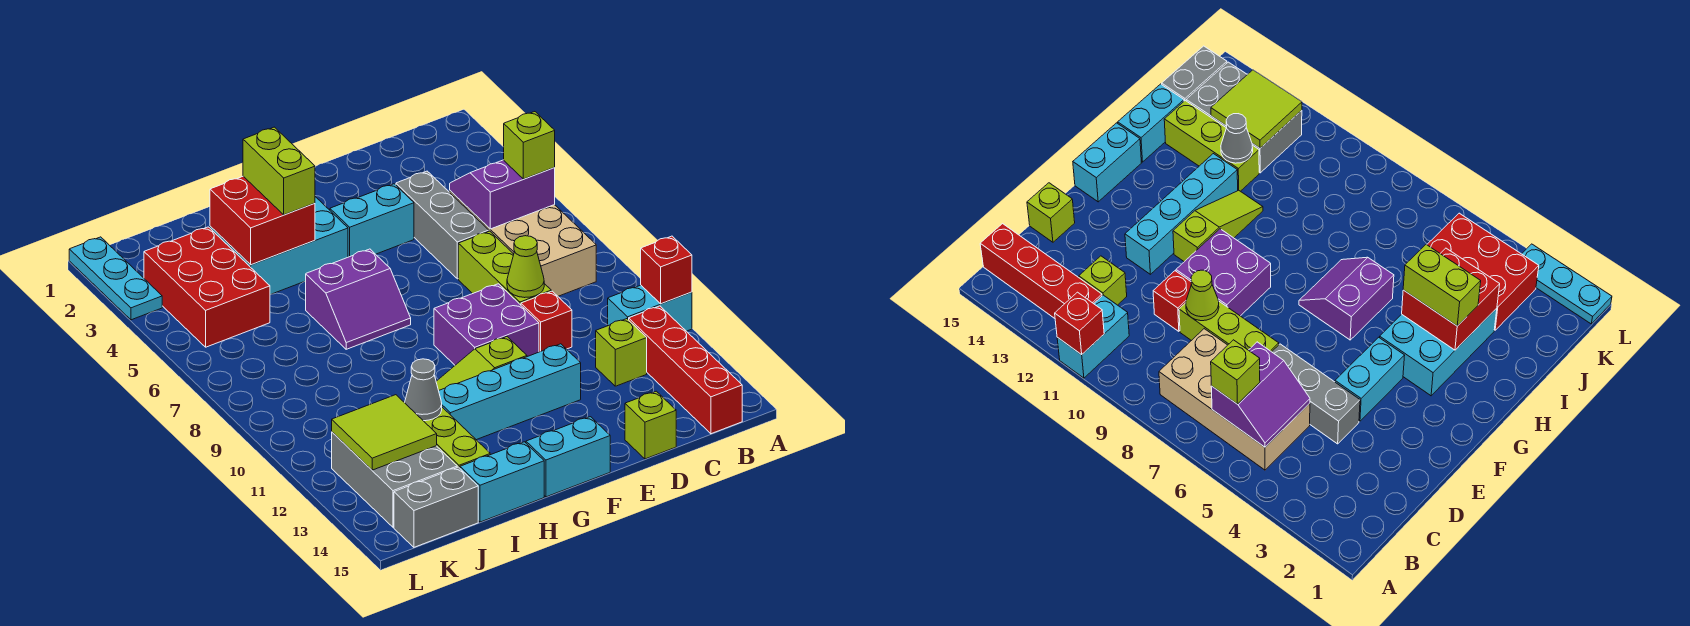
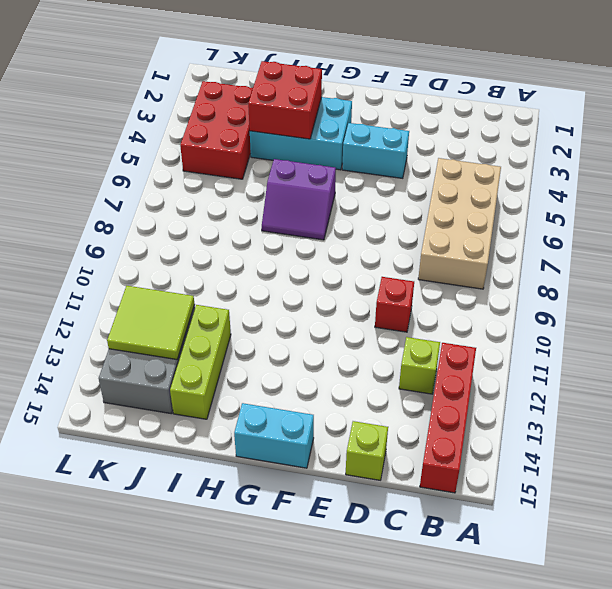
none -> cyan brick A11:B11 level 1
none -> grey brick D4:D6 level 1
none -> lime brick D7:D9 level 1

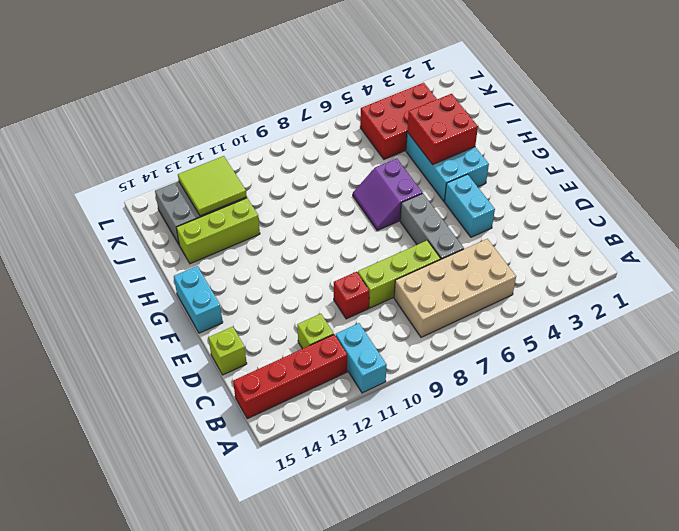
grey brick D6:F6 level 1 -> grey brick D4:D6 level 1
none -> purple brick E9:F10 level 1
none -> cyan brick E12:H12 level 1
none -> lime slope F11:H11 level 1 top F

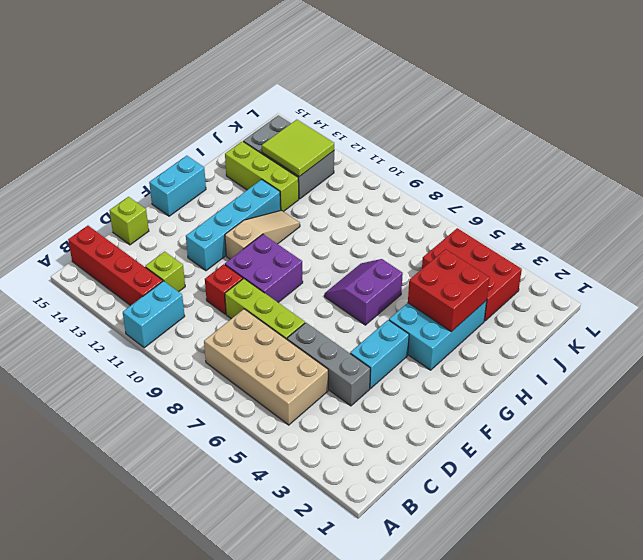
tan slope F11:H11 level 1 top F -> lime slope F11:H11 level 1 top F
none -> cyan brick H15:I15 level 1
none -> grey brick J15:K15 level 1
none -> cyan plate L1:L3 level 1

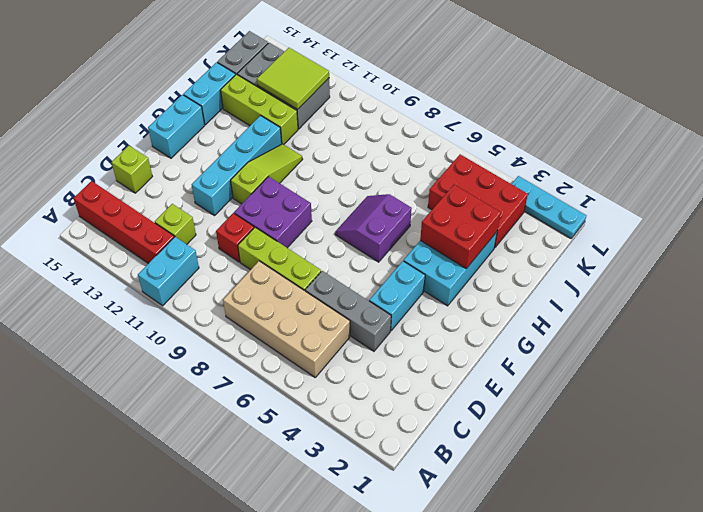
none -> red brick A11 level 2
none -> purple slope B5:C6 level 2 top 6
none -> lime cone D9 level 2

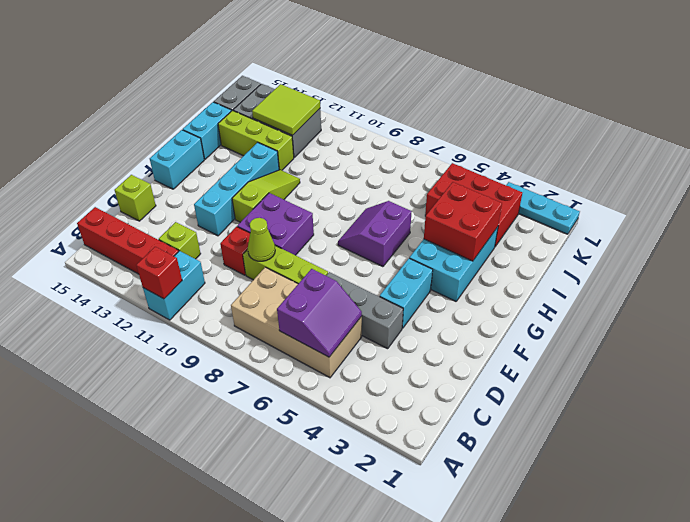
none -> grey cone I12 level 2
none -> lime brick B6 level 3
none -> lime brick H3:H4 level 3

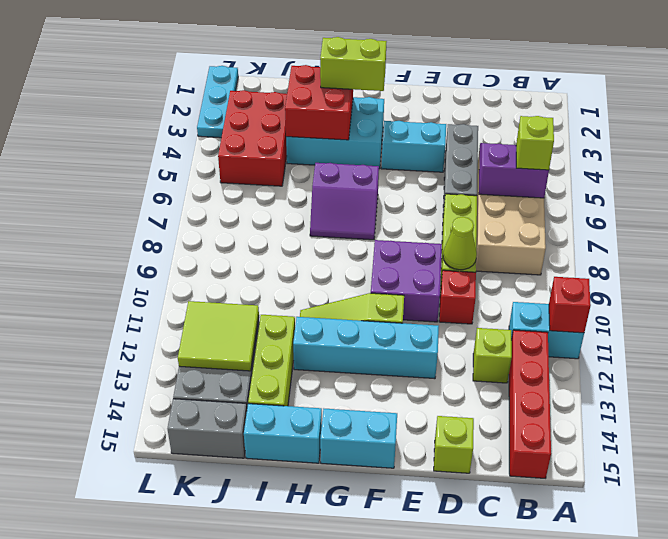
lime brick G3:H3 level 3 -> lime brick H3:H4 level 3
none -> grey cone I12 level 2

